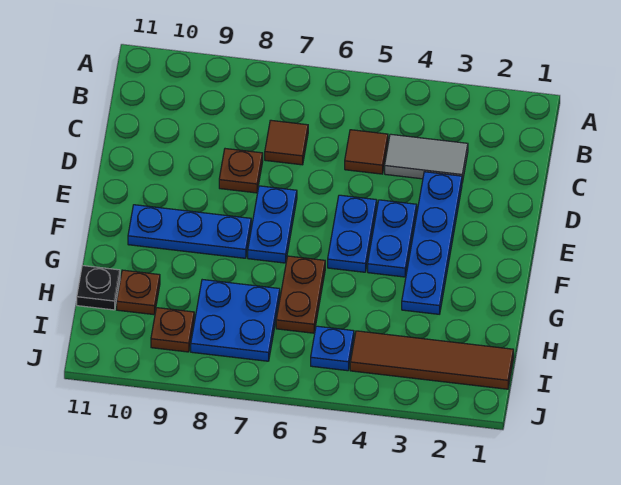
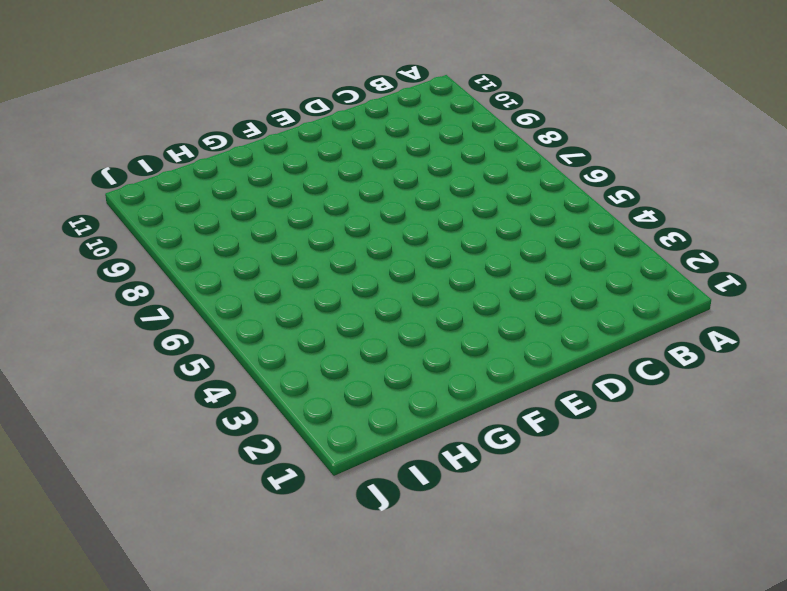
none -> grey tile C3:C4 level 1
none -> brown tile C5 level 1
none -> brown tile C7 level 1

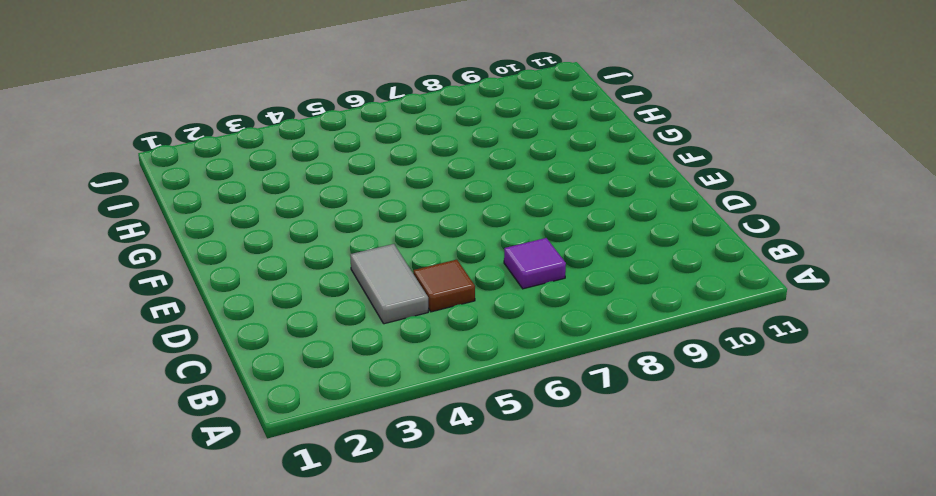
grey tile C4:D4 level 1 -> grey tile C3:C4 level 1
purple tile C7 level 1 -> brown tile C7 level 1
none -> blue plate D3:G3 level 1
none -> brown plate D8 level 1
none -> blue plate E4:F4 level 1

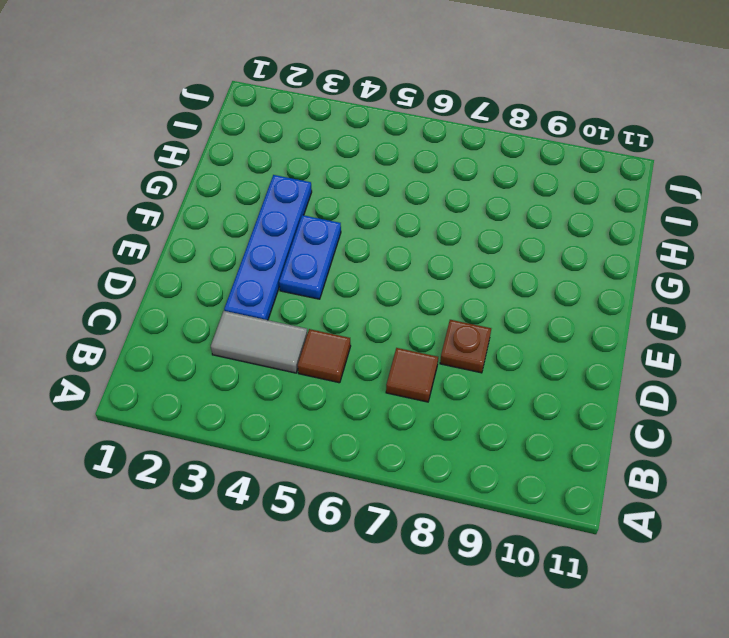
none -> blue plate E5:F5 level 1
none -> blue plate E7:F7 level 1
none -> blue plate F8:F10 level 1

